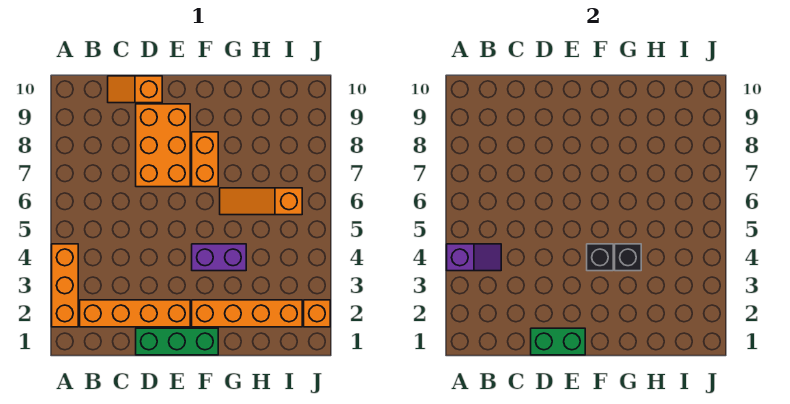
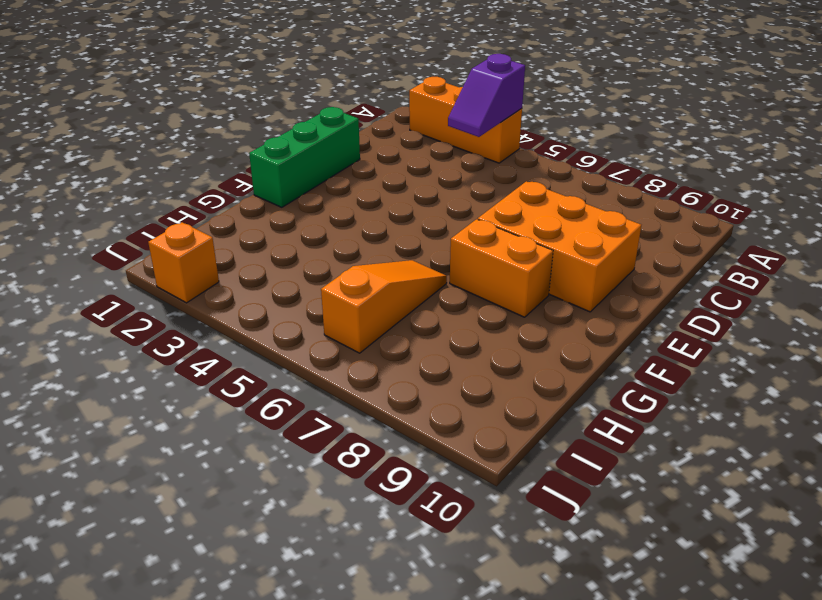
none -> orange brick B2:E2 level 1
none -> orange slope C10:D10 level 1 top D
none -> orange brick F2:I2 level 1

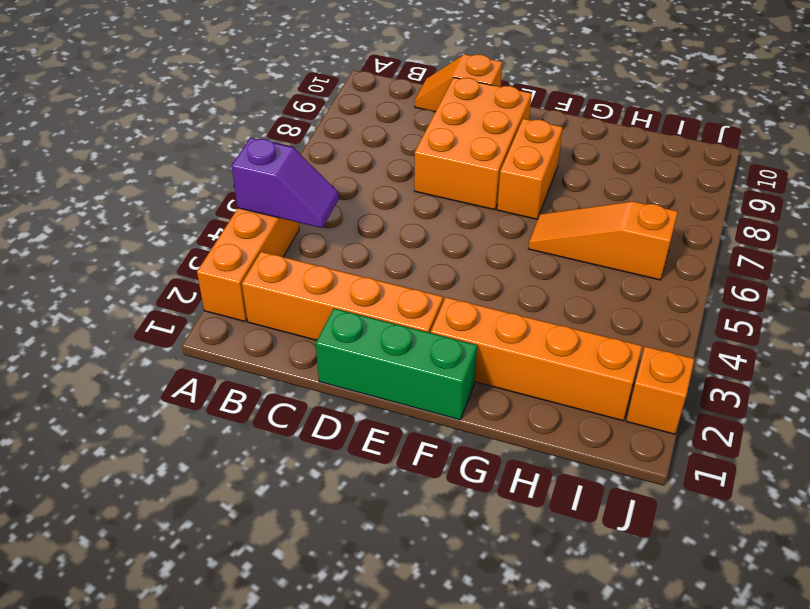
none -> purple brick F4:G4 level 1
none -> green brick D1:E1 level 2
none -> black brick F4 level 2

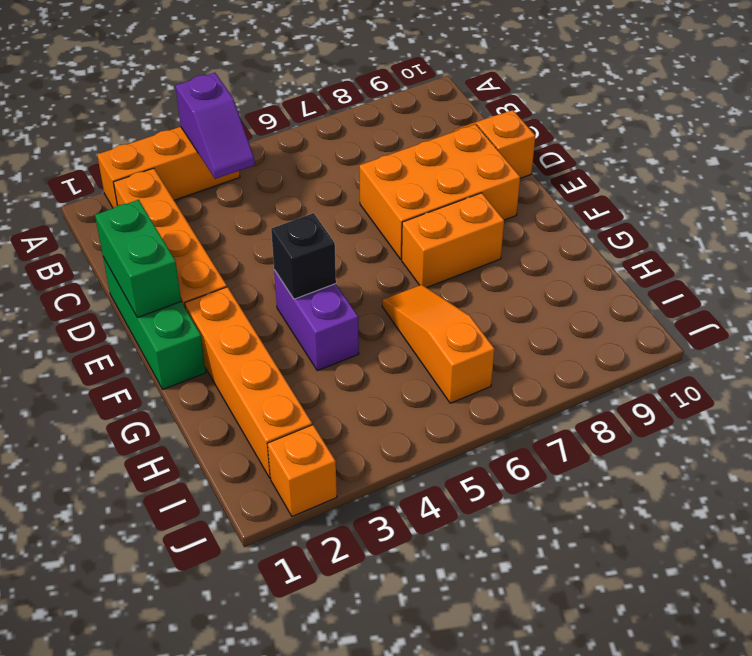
none -> black brick G4 level 2

